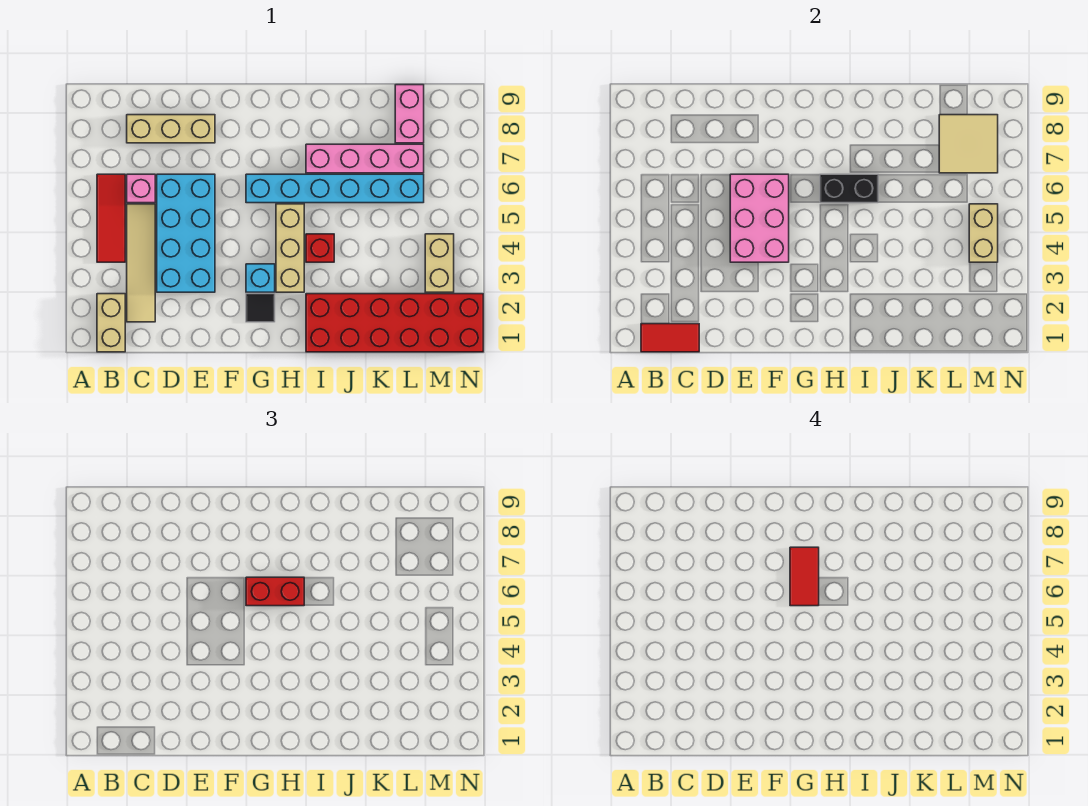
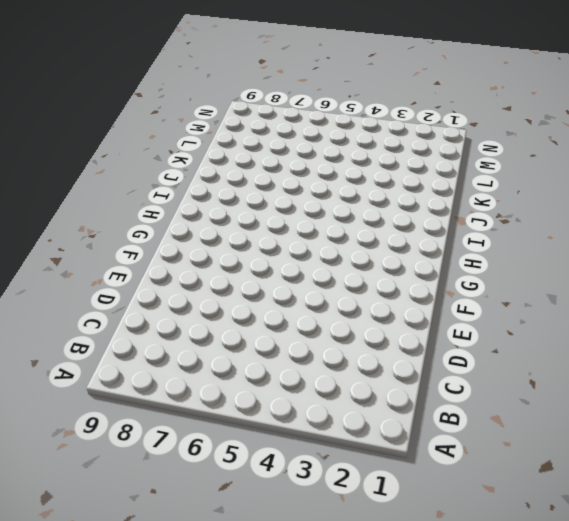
none -> tan brick B1:B2 level 1
none -> red tile B4:B6 level 1
none -> tan tile C2:C5 level 1

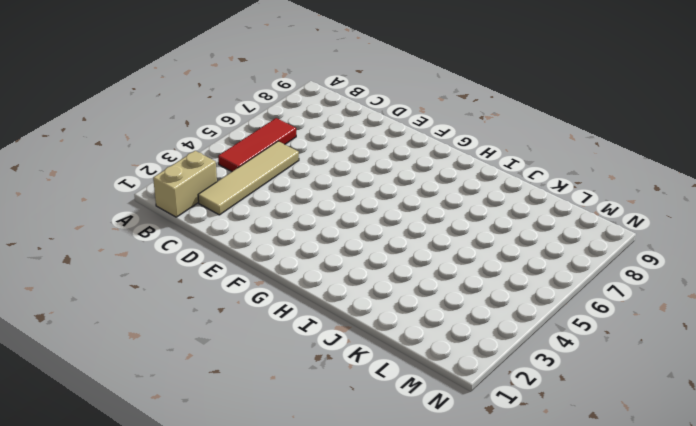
none -> pink brick C6 level 1
none -> tan brick C8:E8 level 1
none -> cyan brick D3:E6 level 1

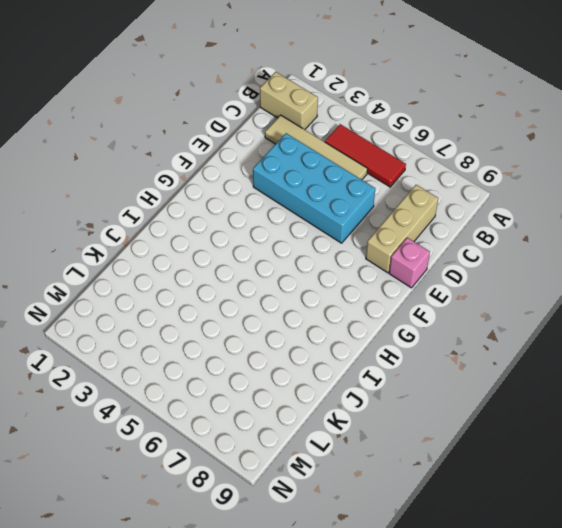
pink brick E9 level 1 -> pink brick C6 level 1
none -> black tile G2 level 1
none -> cyan brick G3 level 1
none -> cyan brick G6:L6 level 1

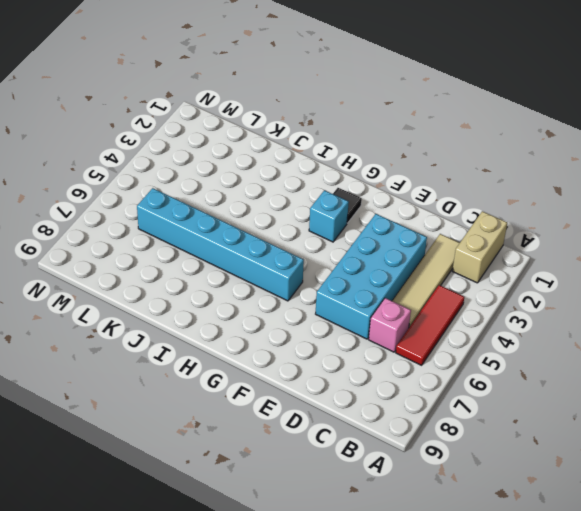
none -> tan brick C8:E8 level 1
none -> tan brick H3:H5 level 1
none -> red brick I1:N2 level 1

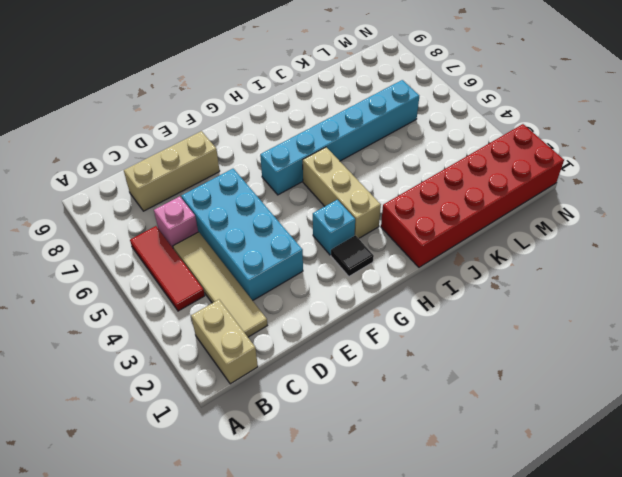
none -> red brick I4 level 1
none -> pink brick I7:L7 level 1
none -> pink brick L8:L9 level 1

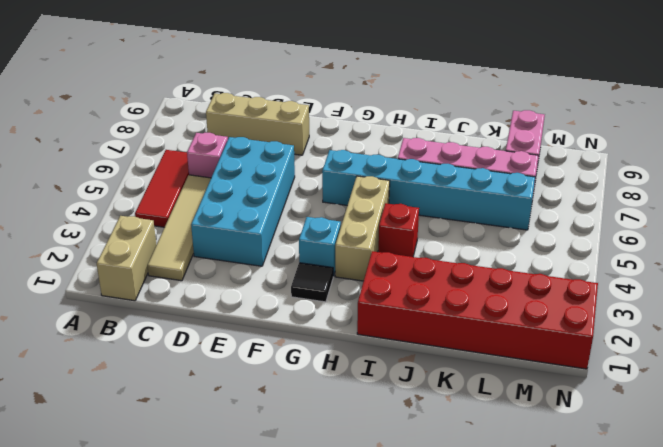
none -> tan brick M3:M4 level 1
none -> red tile B1:C1 level 2
none -> pink brick E4:F6 level 2

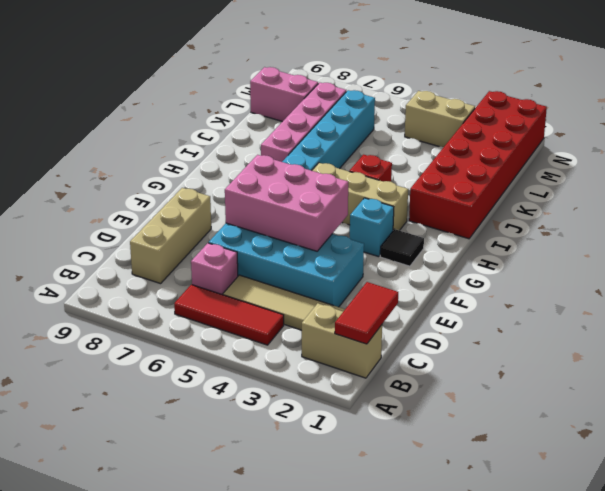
none -> black brick H6:I6 level 2
none -> tan tile L7:M8 level 2
none -> tan brick M4:M5 level 2

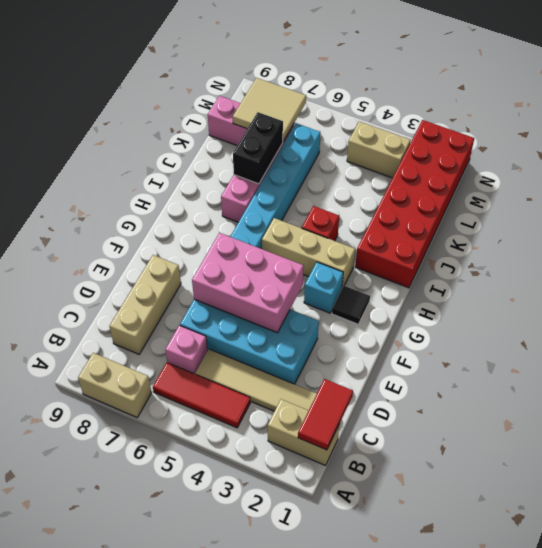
tan brick A7:A8 level 1 -> tan brick M4:M5 level 2
black brick J7:K7 level 2 -> black brick H6:I6 level 2
none -> red brick G6:H6 level 3
none -> red tile G6:G7 level 4

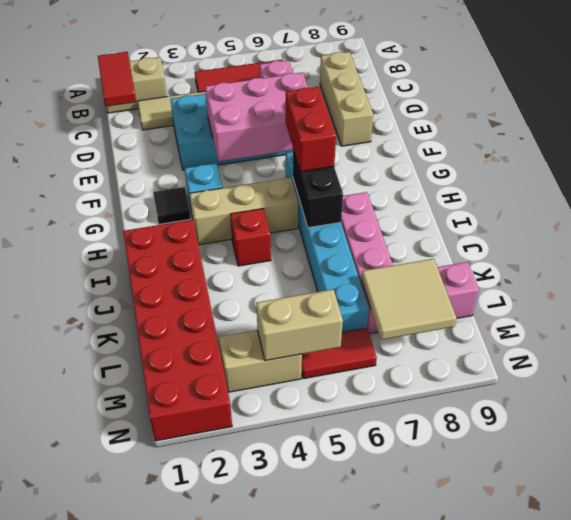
red tile M5:M6 level 1 -> red tile G6:G7 level 4

